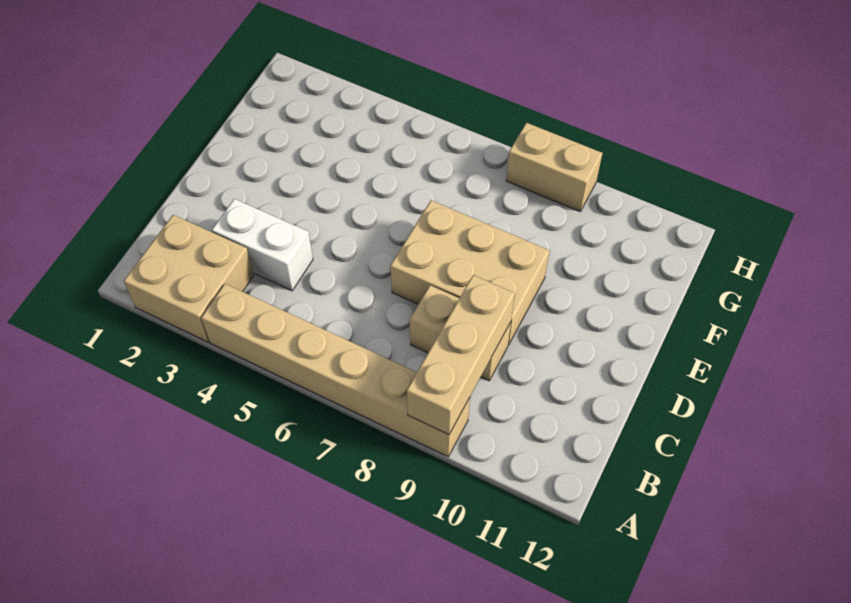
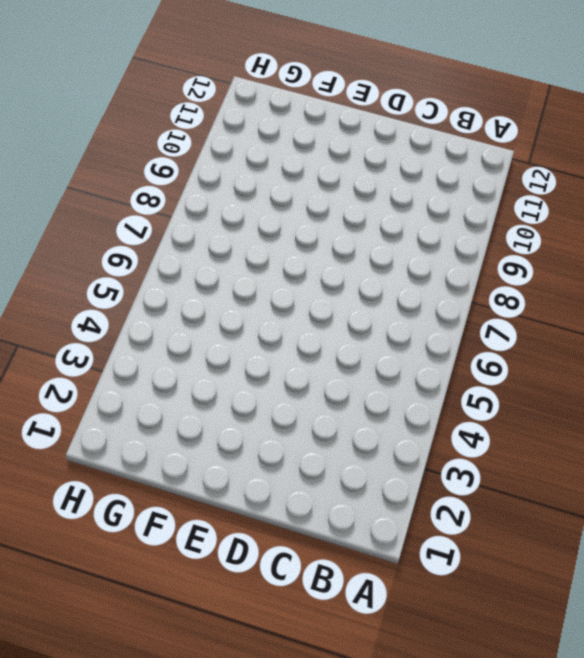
none -> tan brick A2:B3 level 1
none -> tan brick A4:A9 level 1

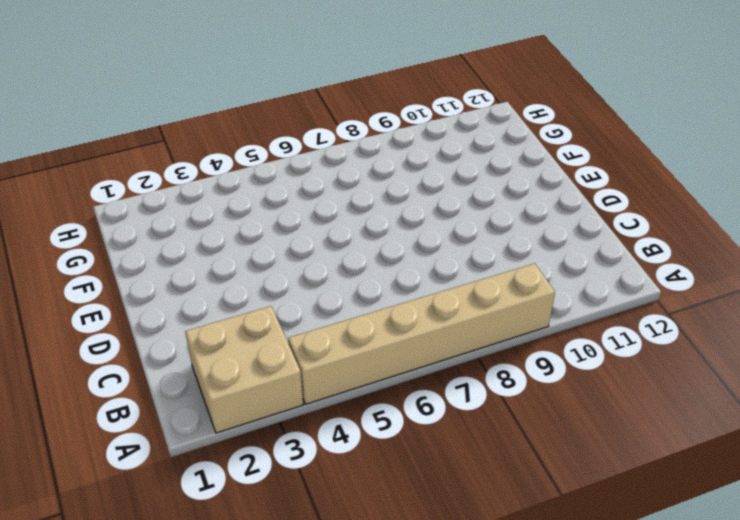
none -> white brick C3:C4 level 1
none -> tan brick C8:C9 level 1

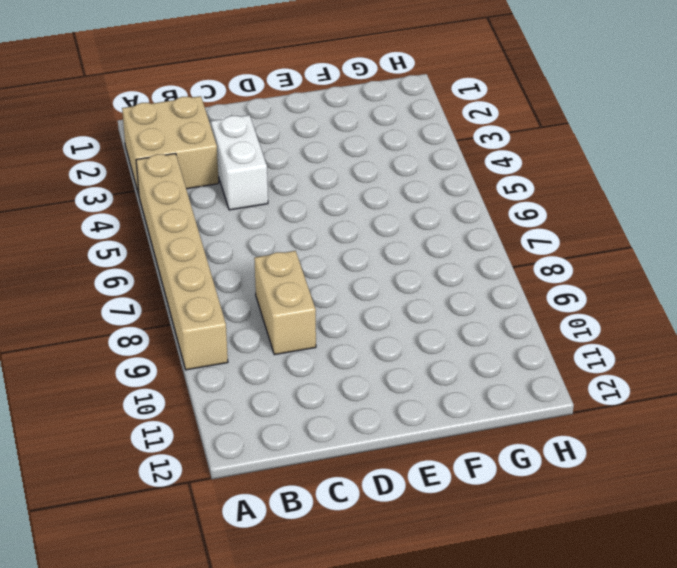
none -> tan brick D7:E9 level 1
none -> tan brick H8:H9 level 1

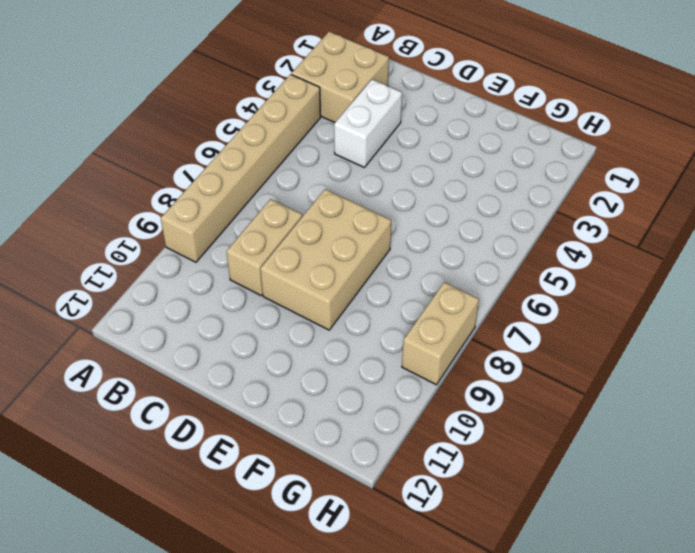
none -> tan brick A9:C9 level 2

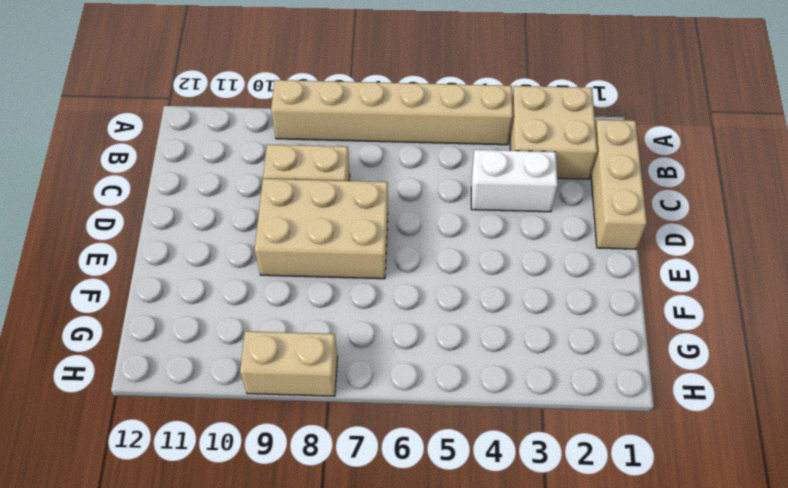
tan brick B1:D1 level 1 -> tan brick A9:C9 level 2

